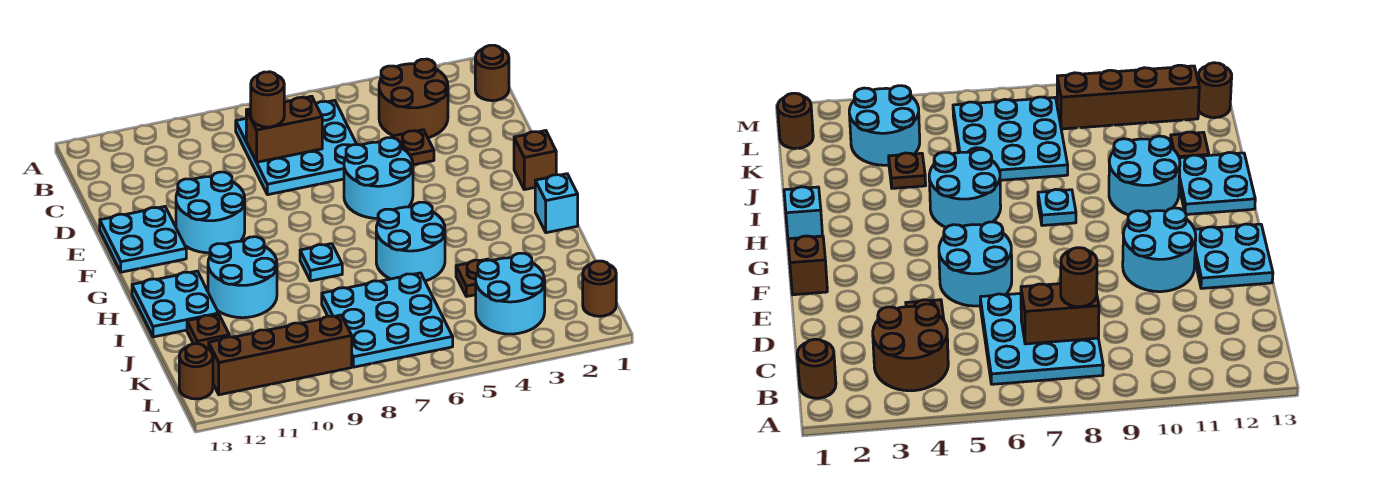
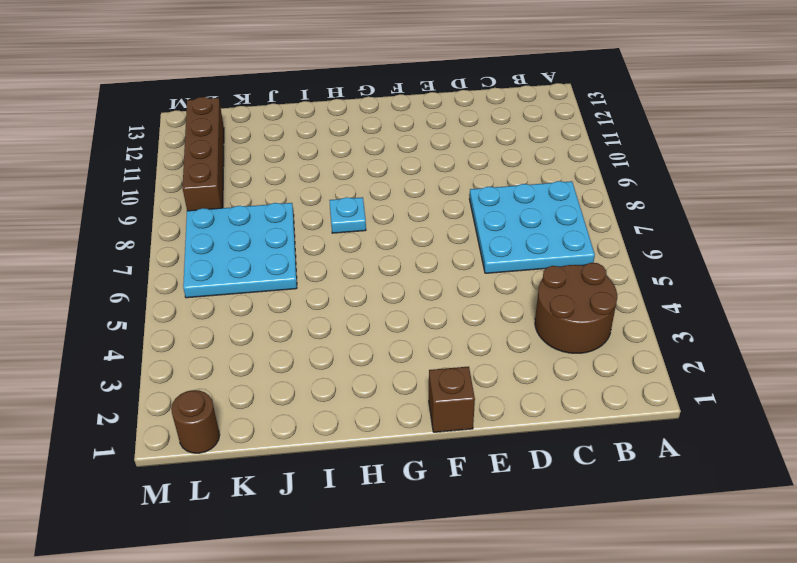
none -> brown round brick B1 level 1
none -> brown plate D4 level 1
none -> cyan round brick E5:F6 level 1

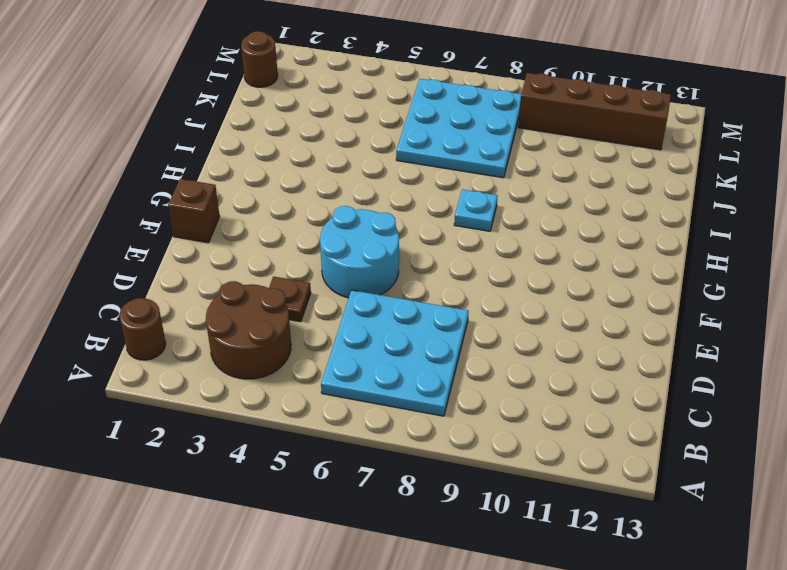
none -> cyan round brick E10:F11 level 1
none -> cyan plate E12:F13 level 1
none -> cyan brick H1 level 1

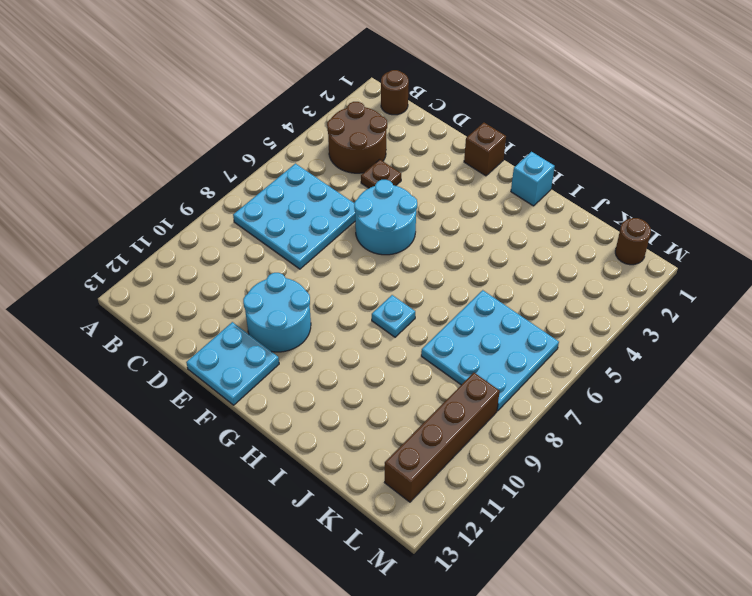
none -> cyan round brick H5:I6 level 1
none -> cyan round brick H10:I11 level 1
none -> cyan plate H12:I13 level 1

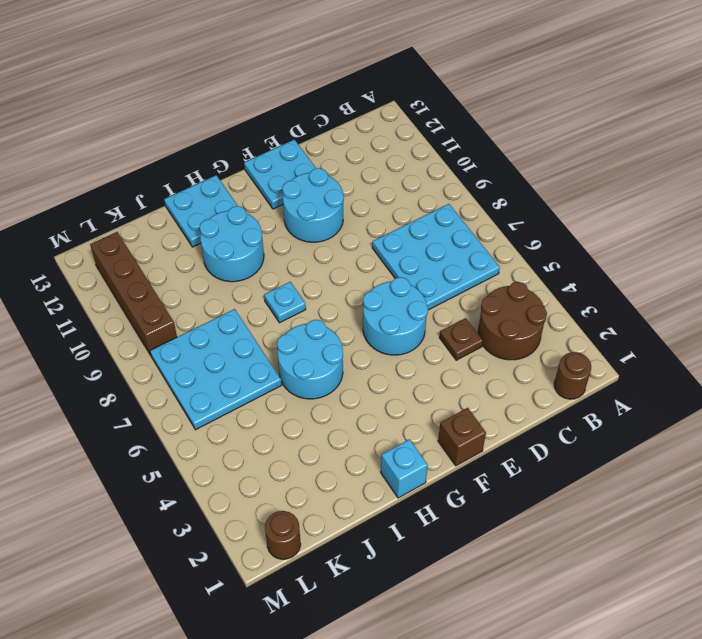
none -> brown plate J4 level 1
none -> brown plate J12 level 1
none -> cyan round brick K3:L4 level 1

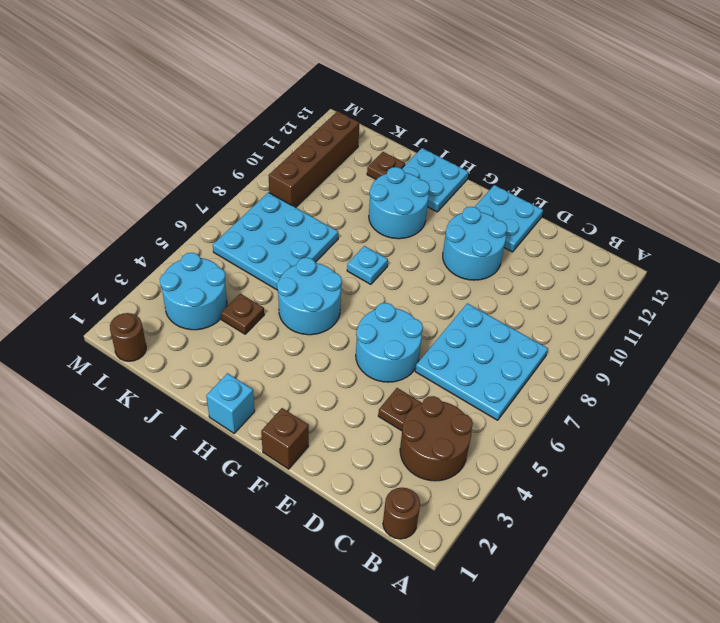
none -> brown round brick L13 level 1
none -> brown brick C7:C8 level 2
none -> brown round brick C8 level 3

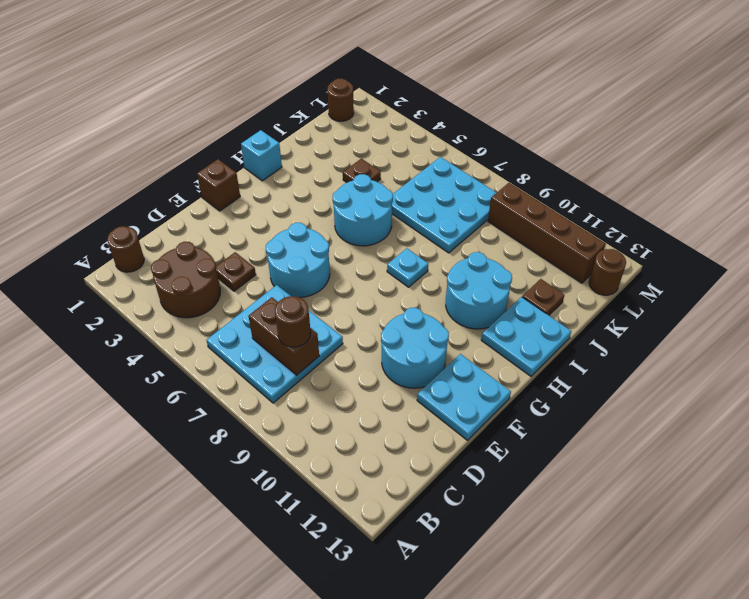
none -> cyan round brick K3:L4 level 1

